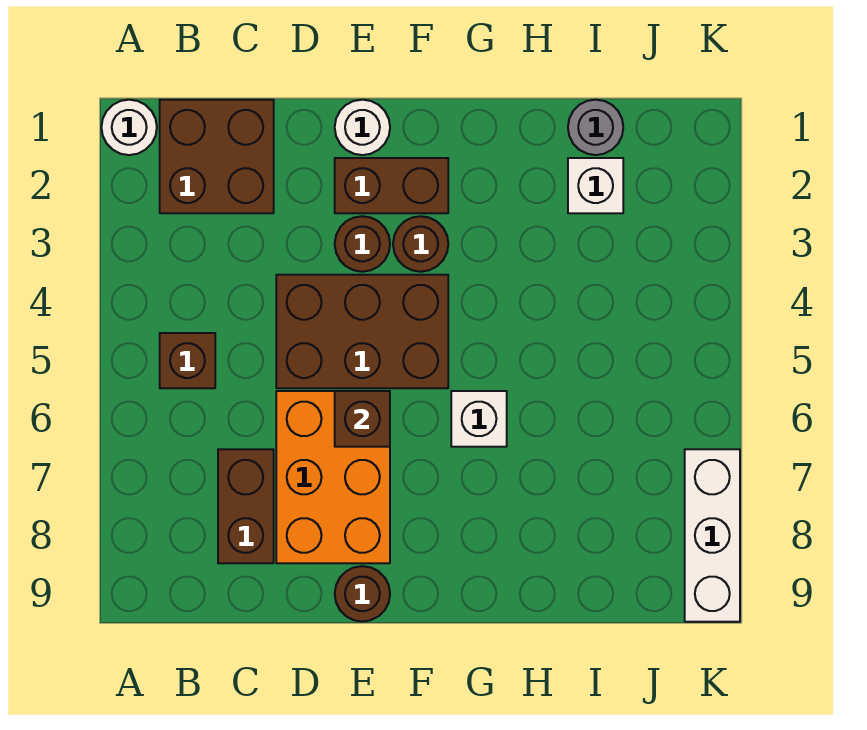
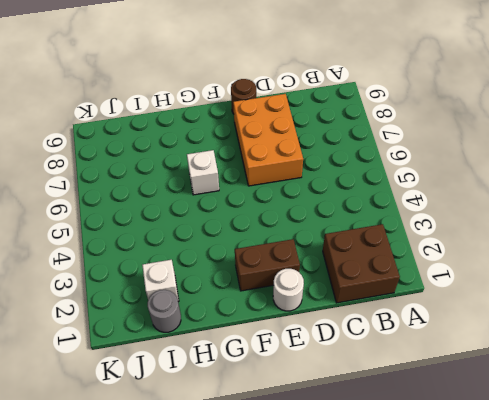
none -> white round brick A1 level 1
none -> brown brick B5 level 1
none -> brown brick C7:C8 level 1

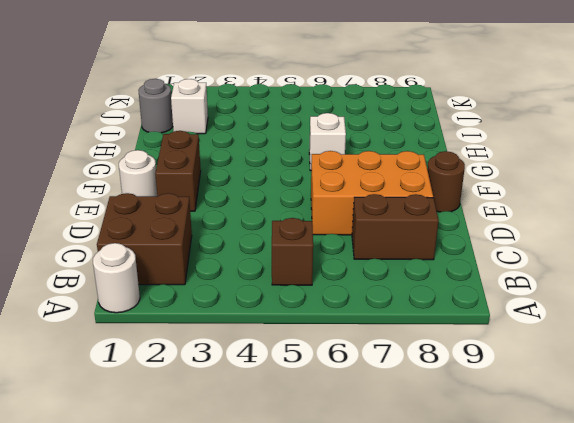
none -> brown brick D4:F5 level 1
none -> brown round brick E3 level 1
none -> brown round brick F3 level 1

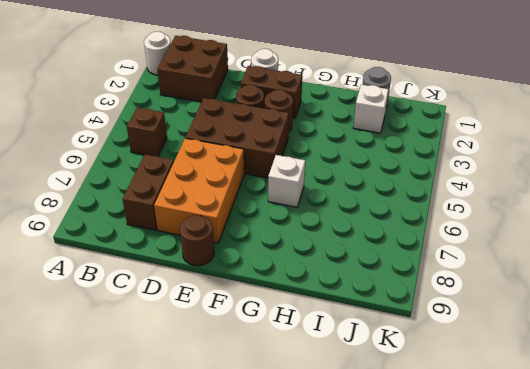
none -> white brick K7:K9 level 1
none -> brown brick E6 level 2

